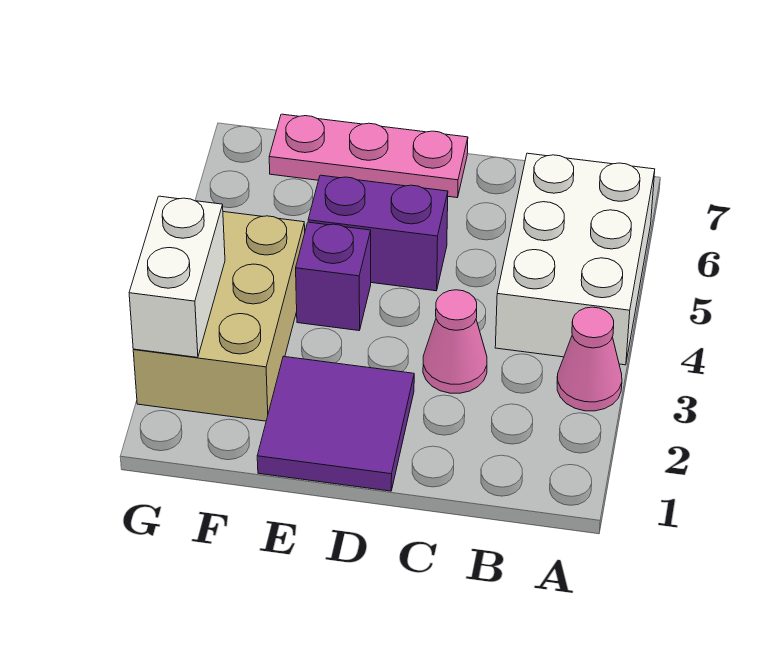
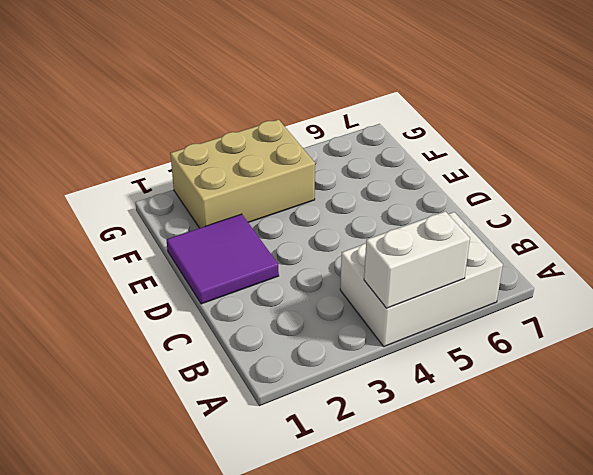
white brick A4:A5 level 2 -> white brick G2:G3 level 2
none -> pink cone A3 level 1
none -> pink cone C3 level 1

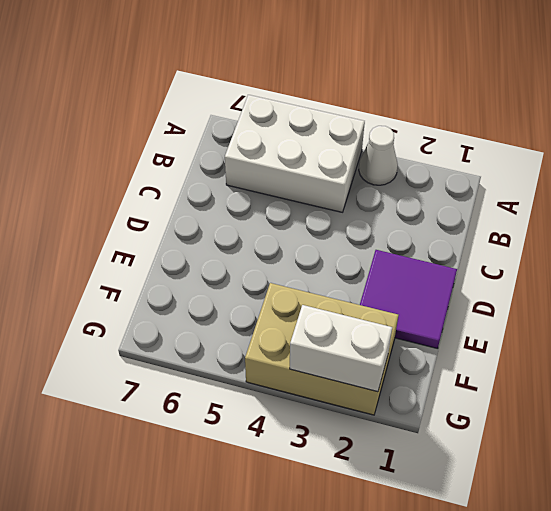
white cone A3 level 1 -> pink cone A3 level 1
none -> pink cone C3 level 1
none -> purple brick D5:E5 level 1

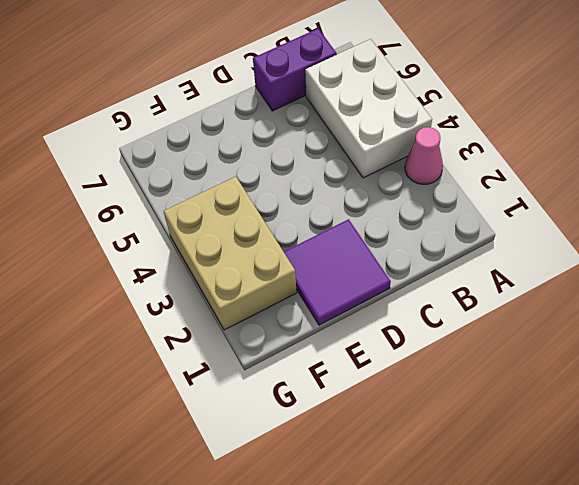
purple brick B7:C7 level 1 -> purple brick D5:E5 level 1
none -> pink cone C3 level 1
none -> pink plate D7:F7 level 1

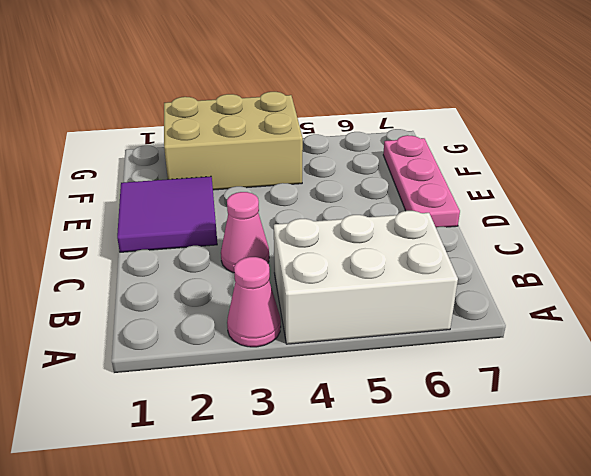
none -> purple brick D5:E5 level 1
none -> purple brick E4 level 1

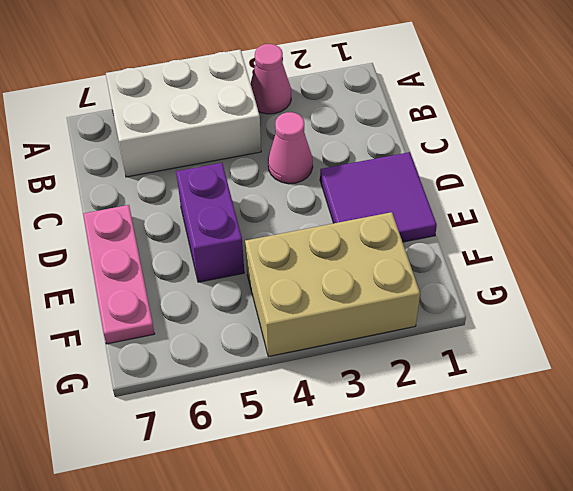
none -> purple brick E4 level 1
none -> white brick G2:G3 level 2

